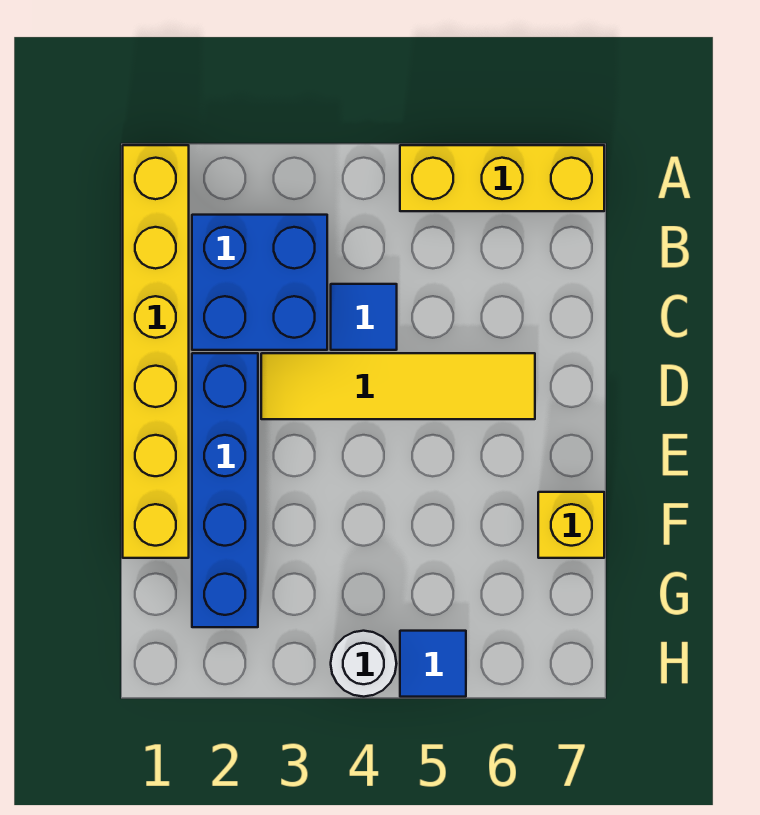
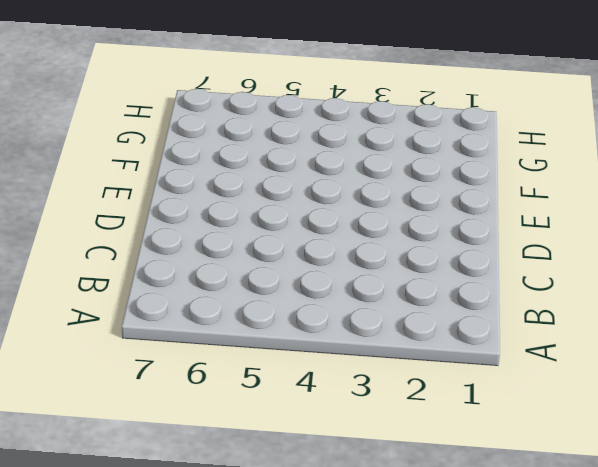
none -> yellow brick A1:F1 level 1
none -> yellow brick A5:A7 level 1

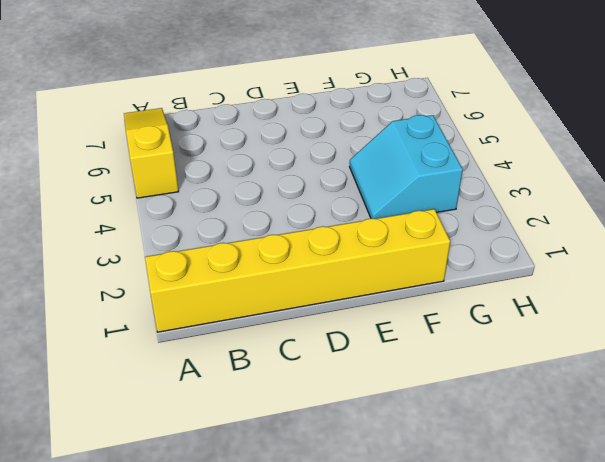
yellow slope A5:A7 level 1 top 5 -> yellow brick A5:A7 level 1
cyan slope F3:G4 level 1 top G -> none
none -> blue brick B2:C3 level 1
none -> blue tile C4 level 1

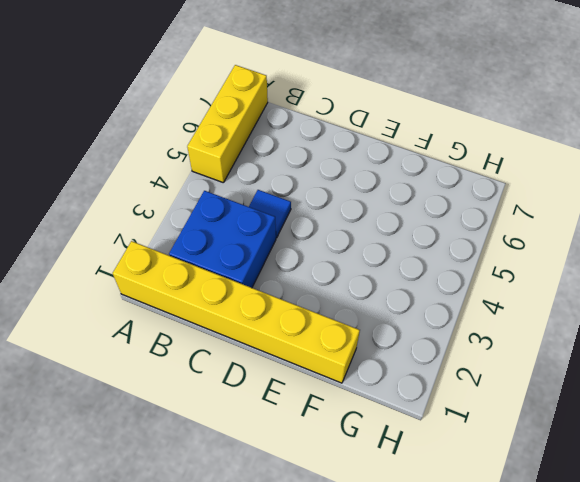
none -> blue brick D2:G2 level 1
none -> yellow tile D3:D6 level 1

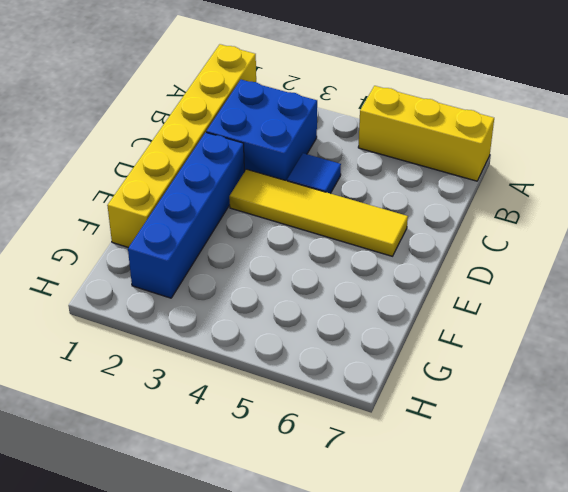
none -> yellow brick F7 level 1
none -> white round brick H4 level 1

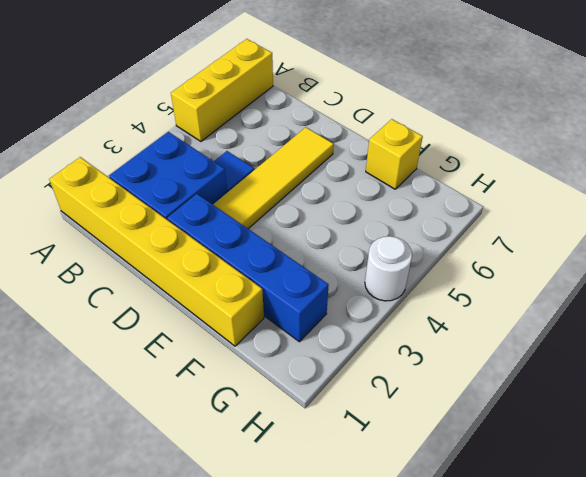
none -> blue tile H5 level 1

